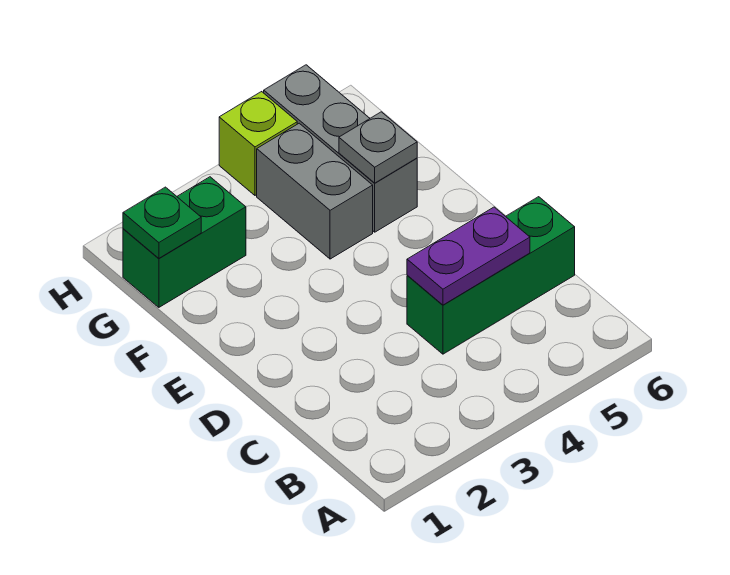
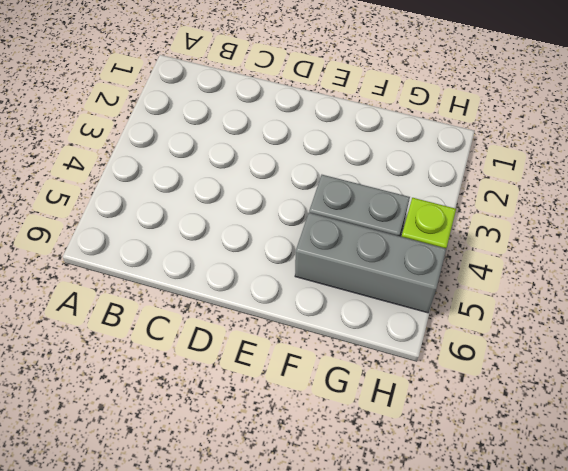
none -> green brick C4:C6 level 1
none -> green brick G1:G2 level 1

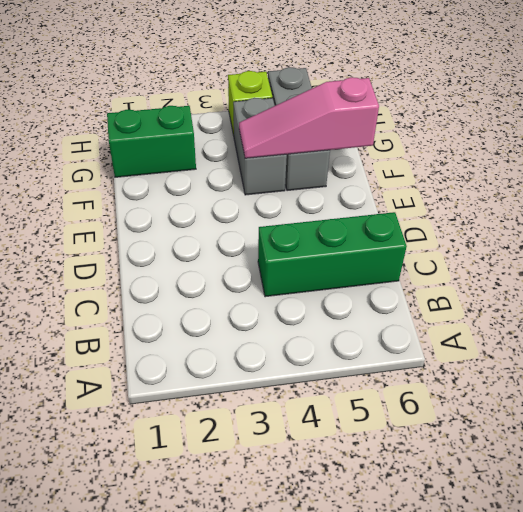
pink slope F4:F6 level 2 top 6 -> grey plate F5 level 2
none -> purple plate C4:C5 level 2
none -> green plate G1 level 2

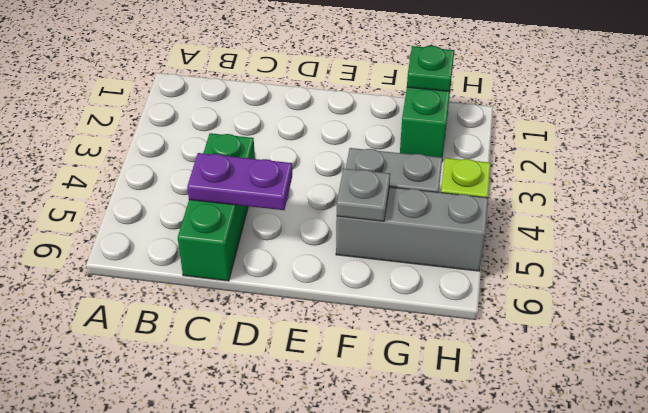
purple plate C5:D5 level 2 -> purple plate C4:C5 level 2

